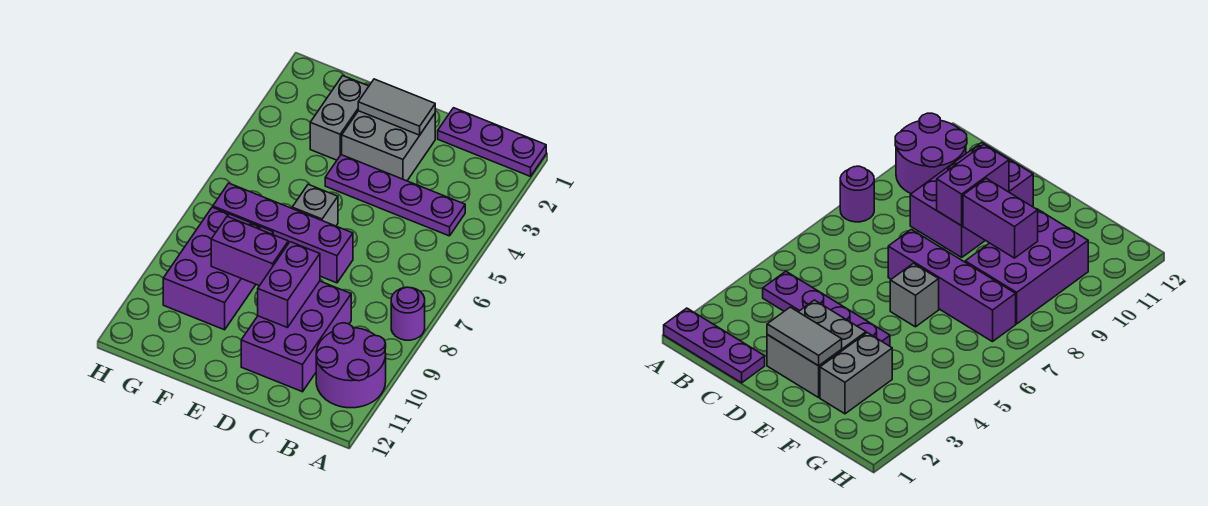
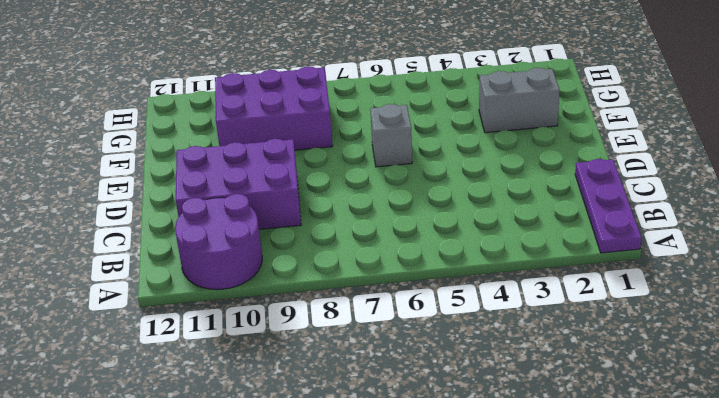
none -> purple round brick A8 level 1
none -> purple plate B4:E4 level 1
none -> grey brick D2:E3 level 1

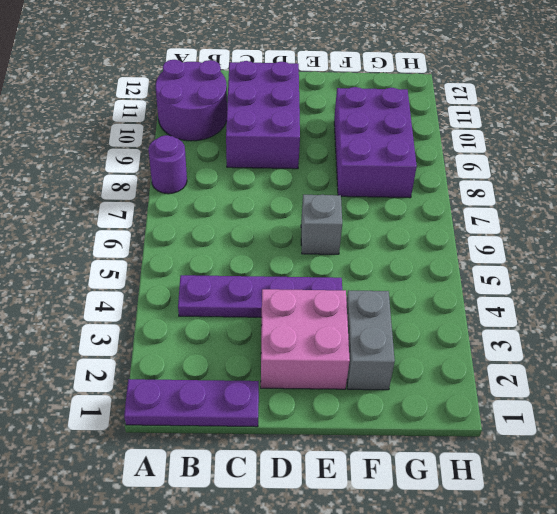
pink brick D2:E3 level 1 -> grey brick D2:E3 level 1
none -> purple brick D7:G7 level 1
none -> grey tile D2:E2 level 2
none -> purple brick D9:D10 level 2

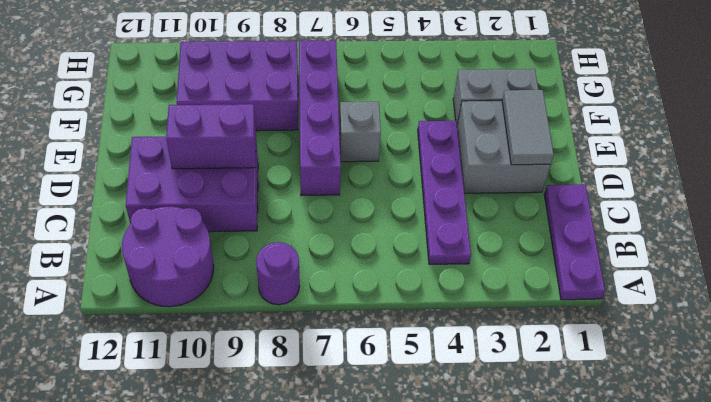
none -> purple brick E9:F9 level 2

